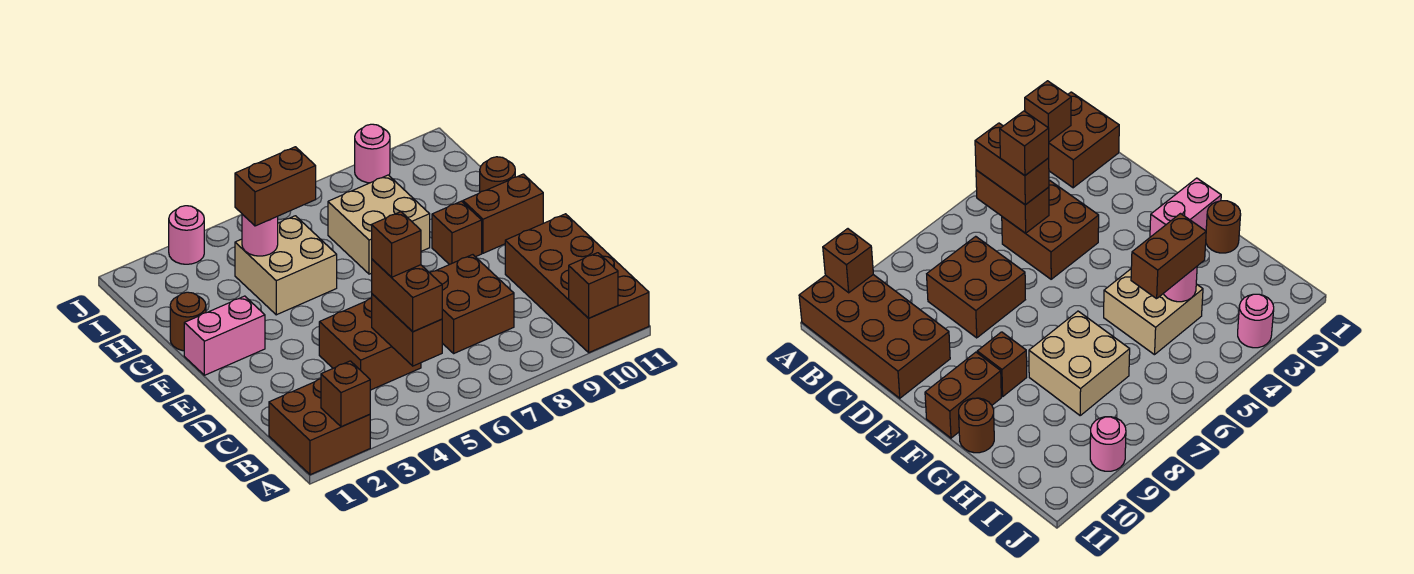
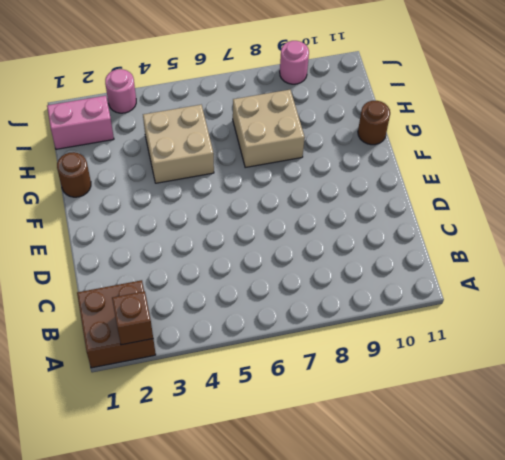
pink brick I1:I2 level 1 -> pink brick F1:F2 level 1
none -> brown brick A10:D11 level 1
none -> brown brick C4:D5 level 1
none -> brown brick C7:D8 level 1

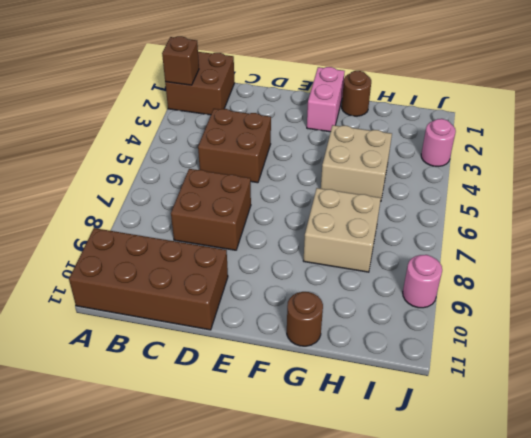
none -> brown brick F9 level 1
none -> brown brick F10:F11 level 1
none -> brown brick A10 level 2

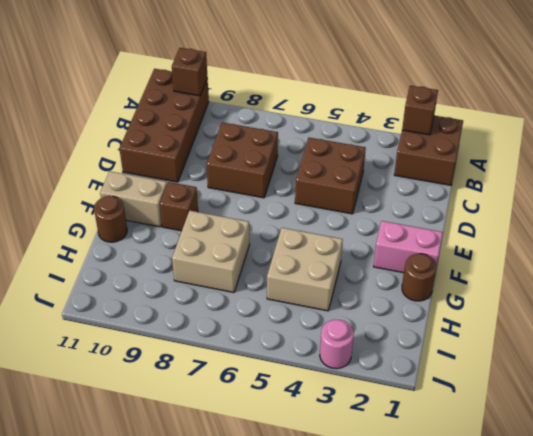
tan brick F10:F11 level 1 -> brown brick F10:F11 level 1
none -> pink round brick J9 level 1
none -> brown brick B5:C5 level 2
none -> pink round brick H4 level 2

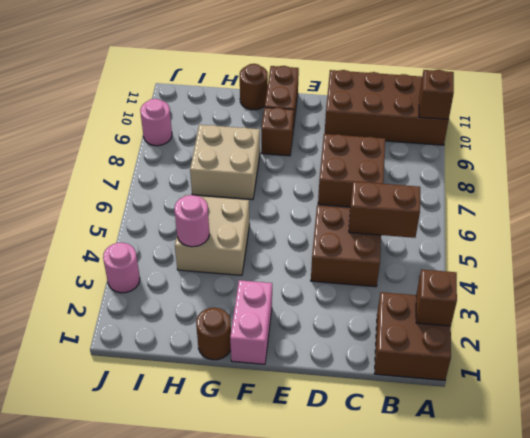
none -> brown brick B5:C5 level 3
none -> brown brick H4:H5 level 3
none -> brown brick C5 level 4

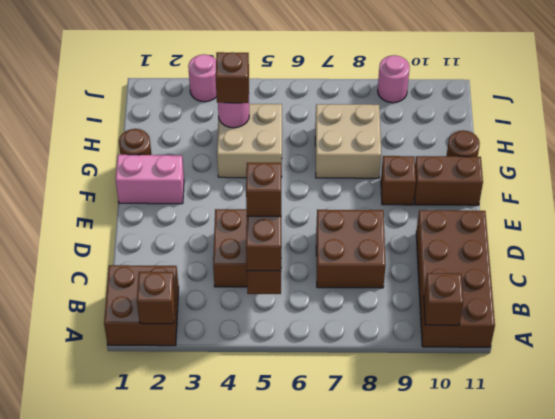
brown brick H4 level 3 -> brown brick H4:H5 level 3

